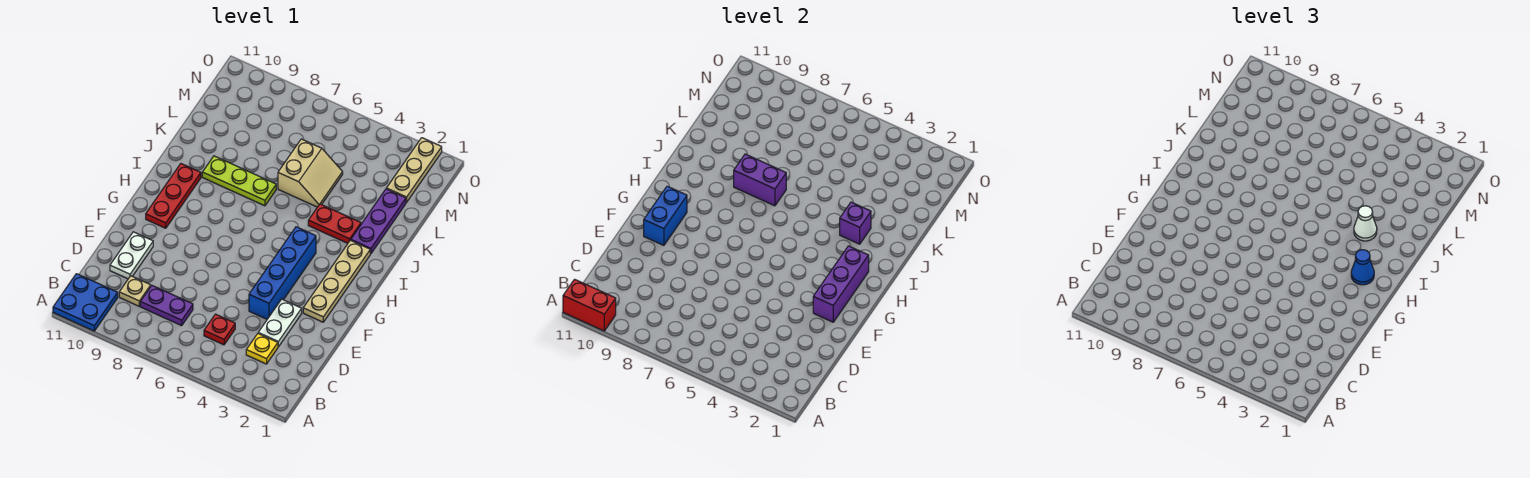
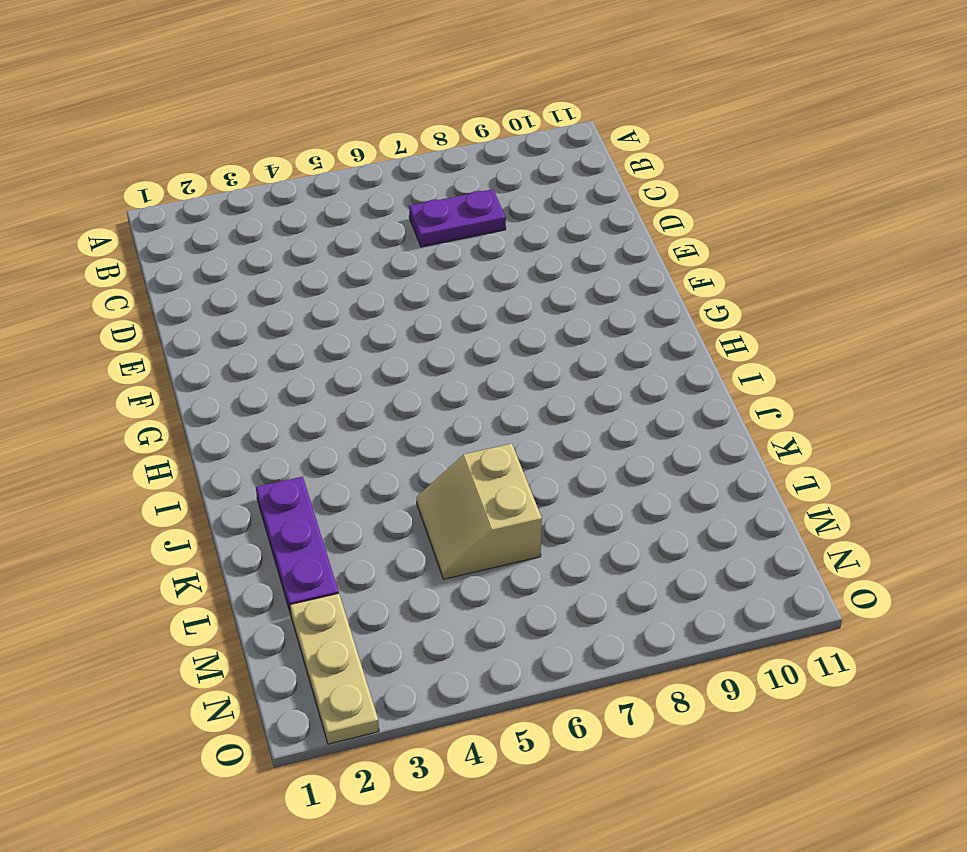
none -> blue plate A10:B11 level 1
none -> yellow plate C3 level 1
none -> red plate C5 level 1

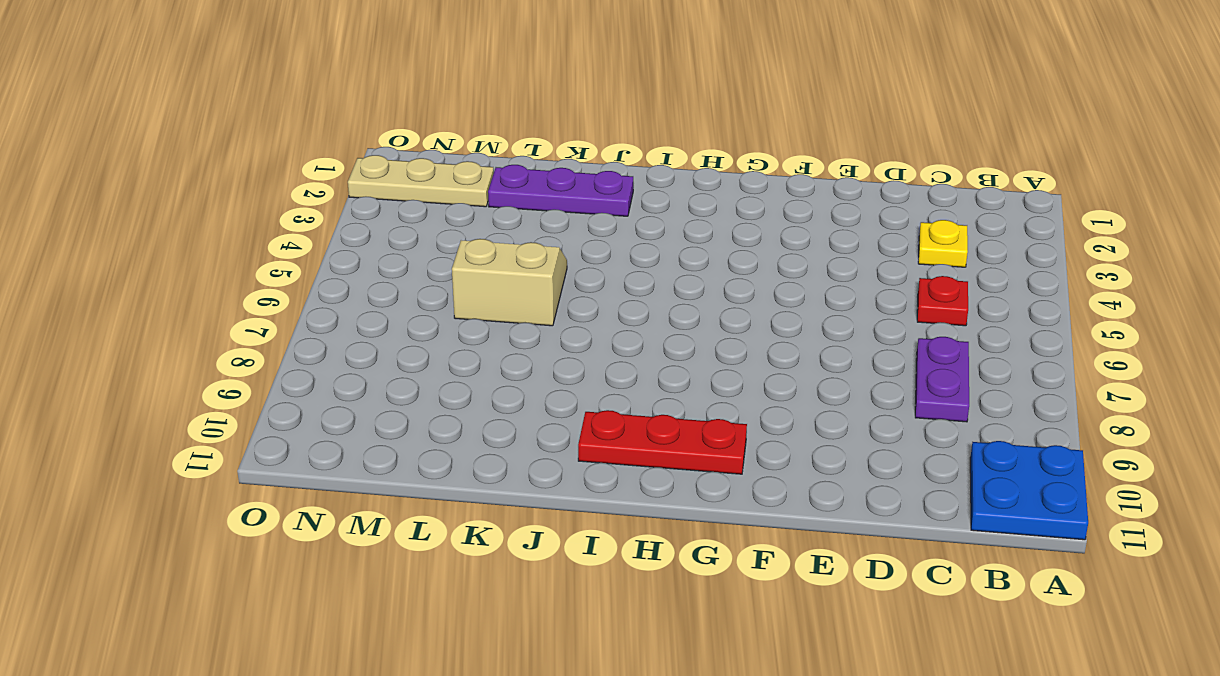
none -> tan plate C9 level 1
none -> white plate D3:E3 level 1
none -> white plate D10:E10 level 1

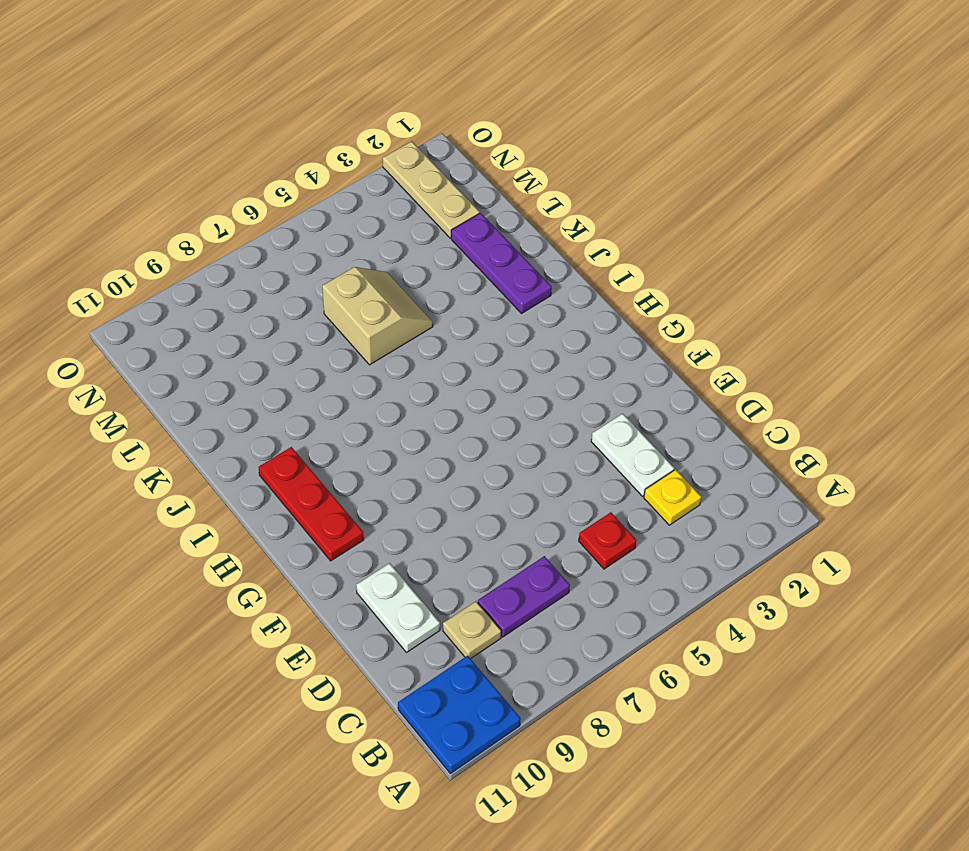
none -> blue brick E4:H4 level 1
none -> tan plate F2:I2 level 1
none -> red plate J3:J4 level 1

